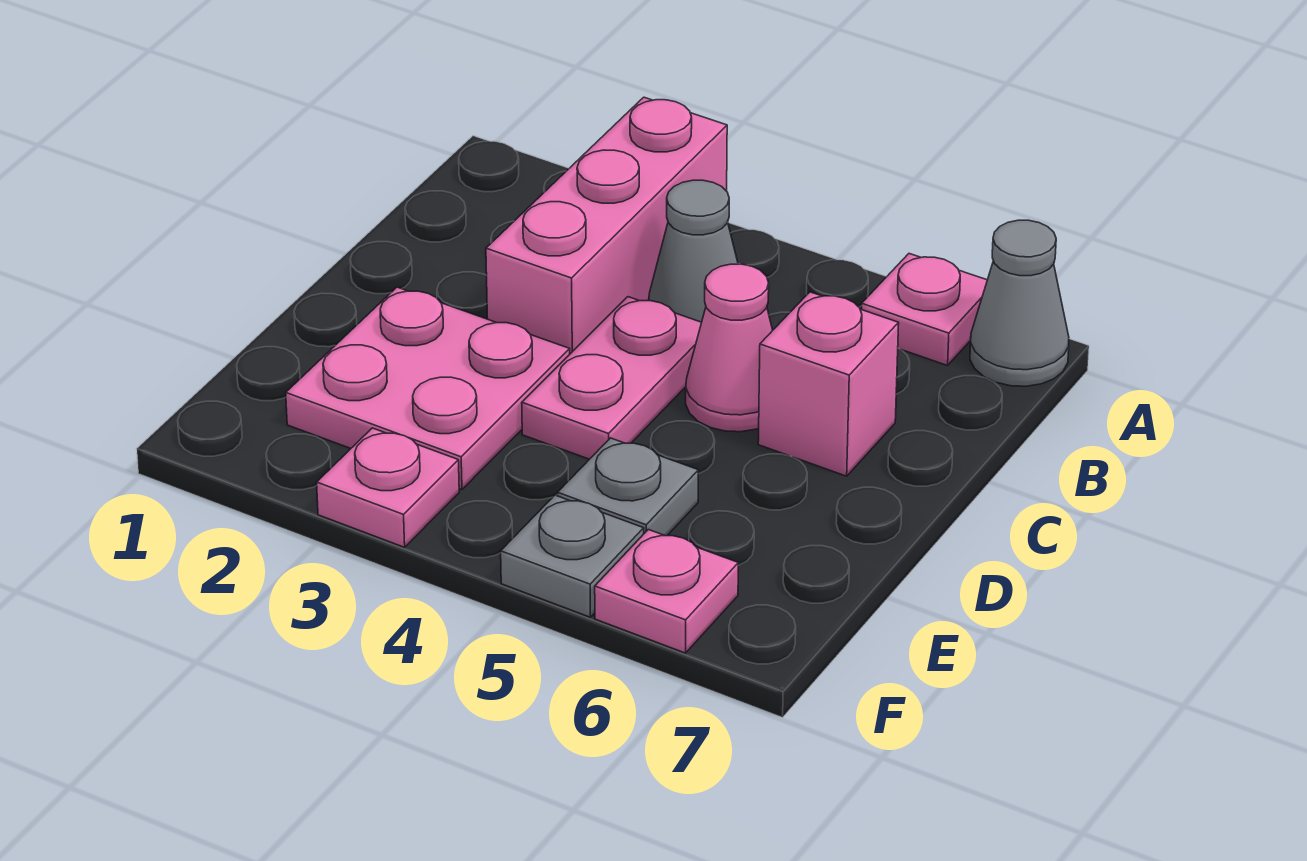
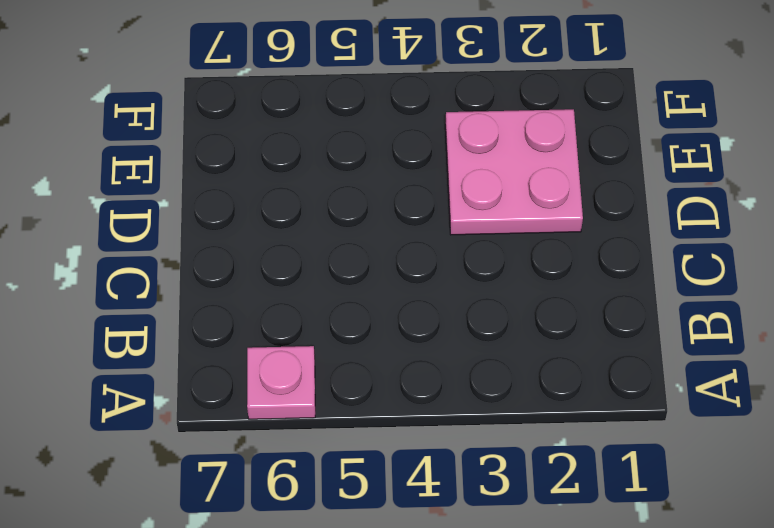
none -> pink brick A3:C3 level 1
none -> grey cone A7 level 1
none -> grey cone B4 level 1

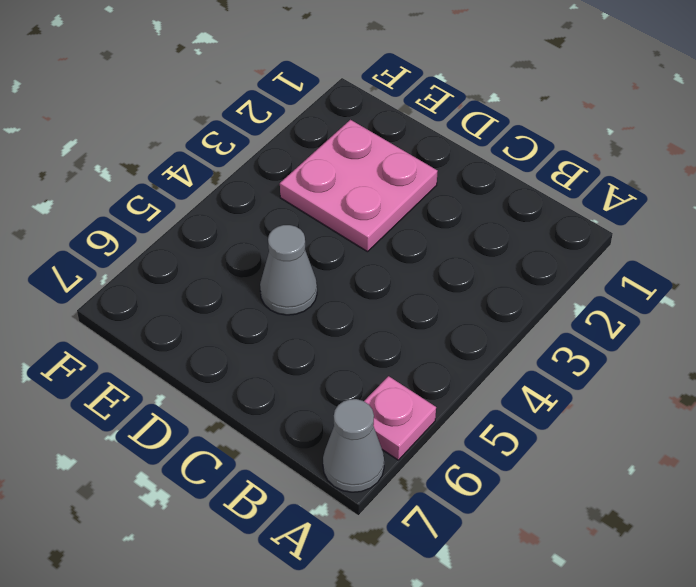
grey cone D5 level 1 -> grey cone B4 level 1
none -> pink brick A3:C3 level 1
none -> pink plate C4:D4 level 1
none -> pink cone C5 level 1

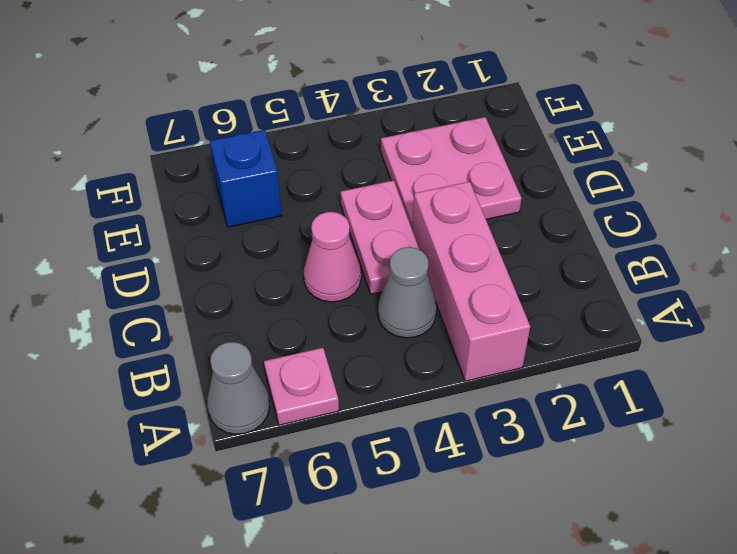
blue brick E6 level 1 -> none
none -> pink brick C6 level 1
none -> grey plate E5 level 1
none -> pink plate F3 level 1

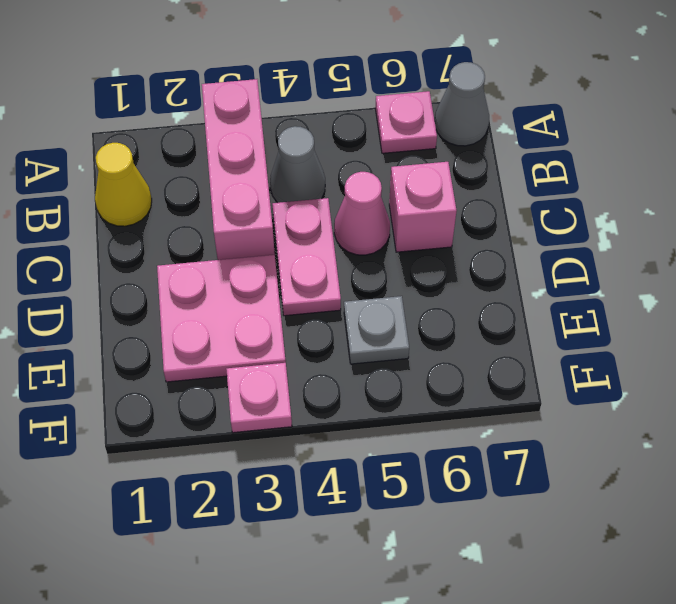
yellow cone B1 level 1 -> none
none -> grey plate F5 level 1
none -> pink plate F6 level 1

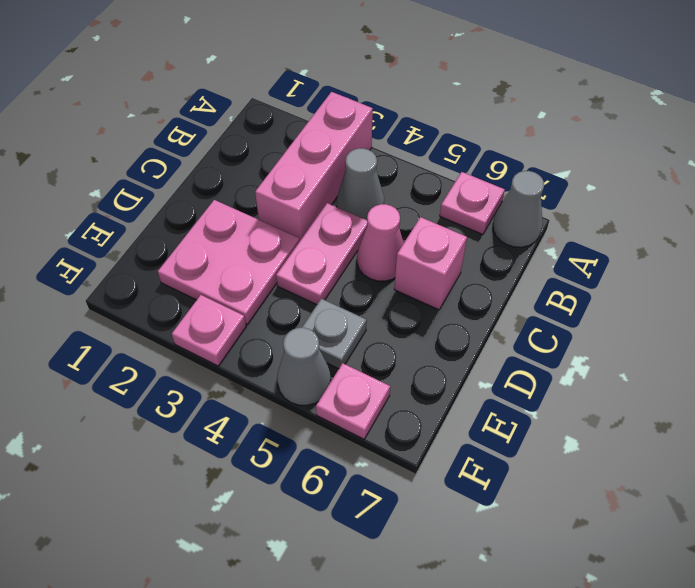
grey cone F5 level 1 -> grey plate F5 level 1

